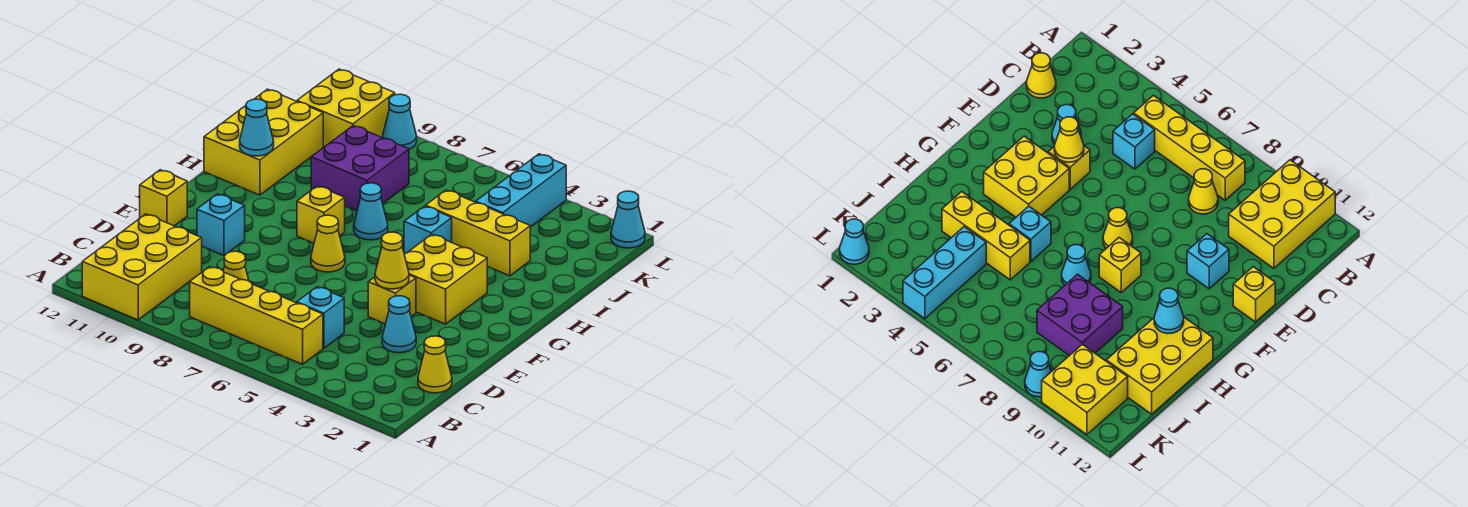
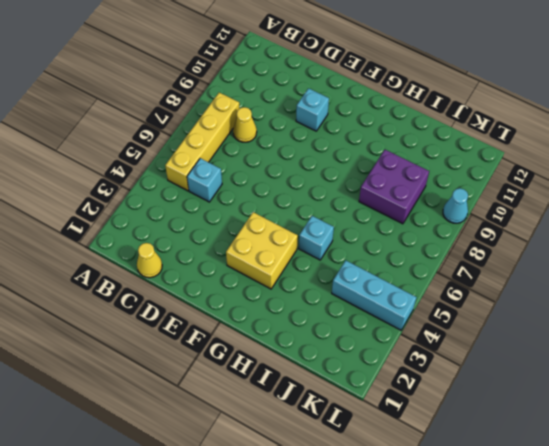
none -> yellow brick A10:C11 level 1
none -> cyan cone D3 level 1
none -> yellow brick E4 level 1

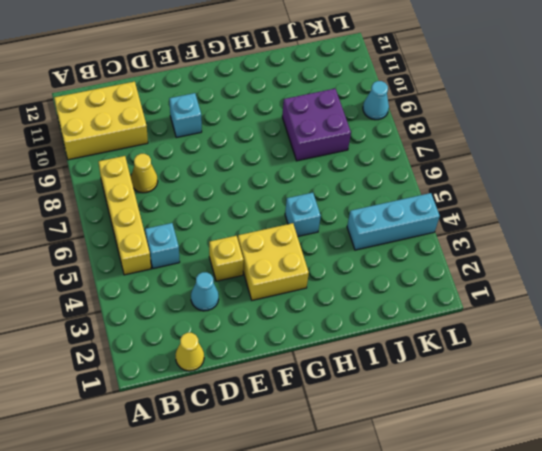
none -> yellow brick E12 level 1
none -> yellow cone F7 level 1
none -> yellow brick G8 level 1

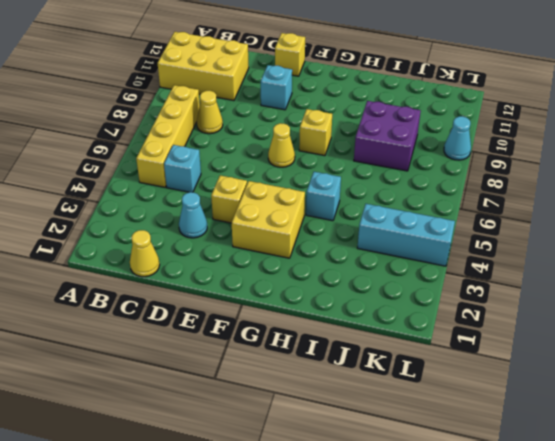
none -> cyan cone H7 level 1
none -> yellow brick H11:J12 level 1
none -> yellow brick I3:I5 level 1

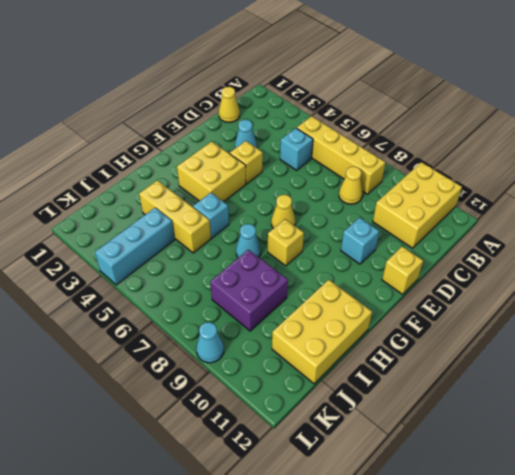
none -> yellow brick K10:L11 level 1
none -> cyan cone L1 level 1
none -> yellow cone E4 level 2

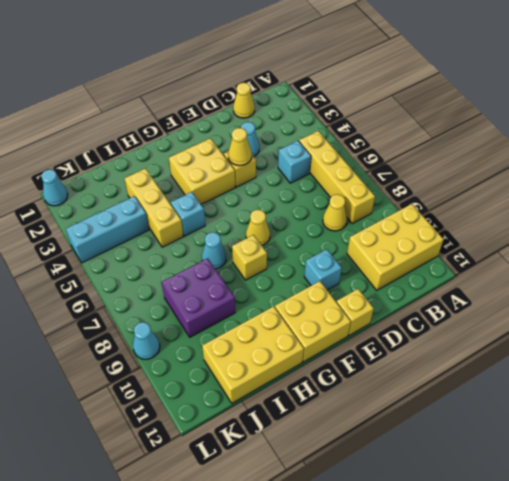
yellow brick F11:G12 level 1 -> yellow brick K10:L11 level 1
none -> cyan cone H11 level 2

